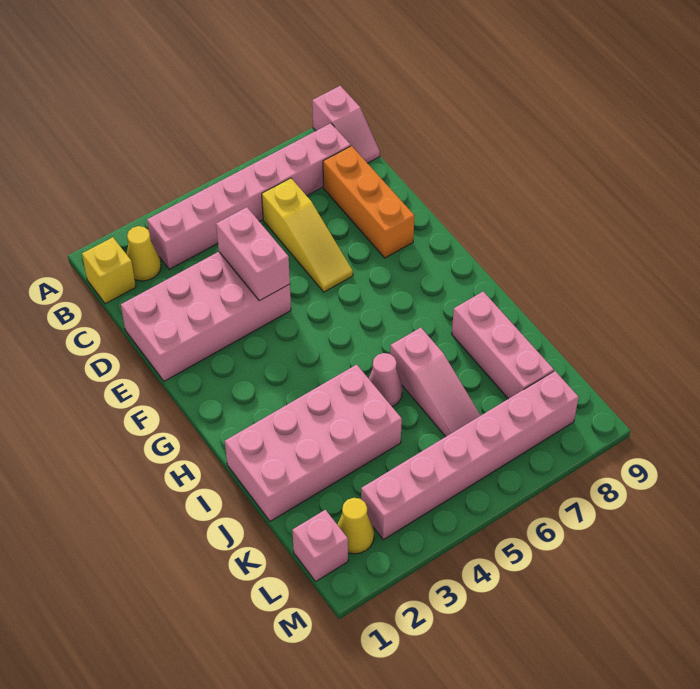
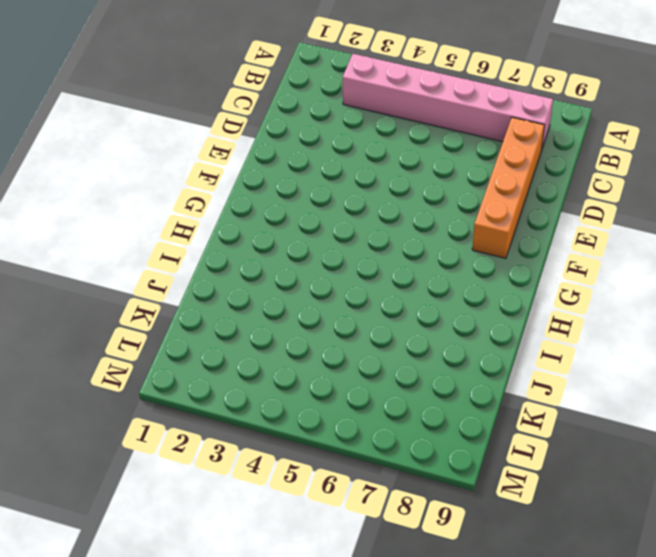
orange brick C8:F8 level 1 -> orange brick C8:E8 level 1
none -> pink slope A9:B9 level 1 top A
none -> yellow brick B1 level 1
none -> yellow cone B2 level 1

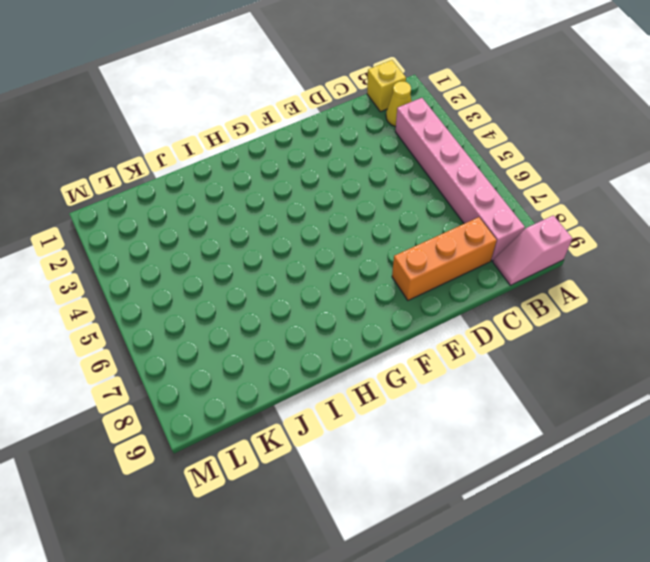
none -> yellow slope C6:E6 level 1 top C
none -> pink brick D1:E4 level 1
none -> pink brick I1:J4 level 1

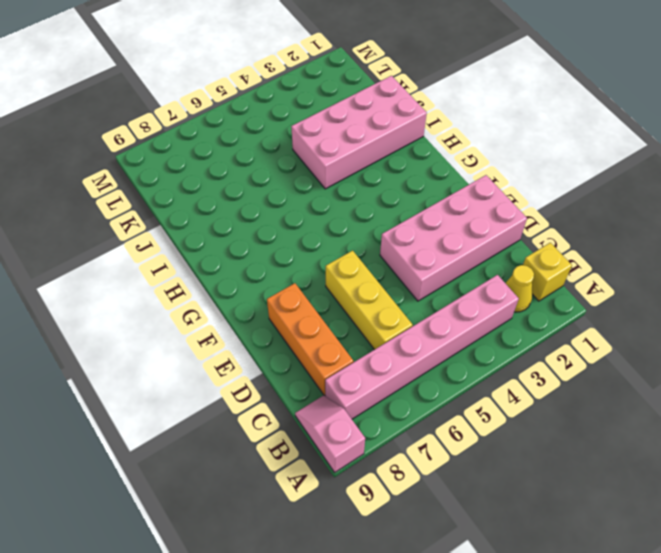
yellow brick C6:E6 level 1 -> yellow slope C6:E6 level 1 top C
none -> pink cone I5 level 1
none -> pink slope I6:K6 level 1 top I
none -> pink brick I8:K8 level 1

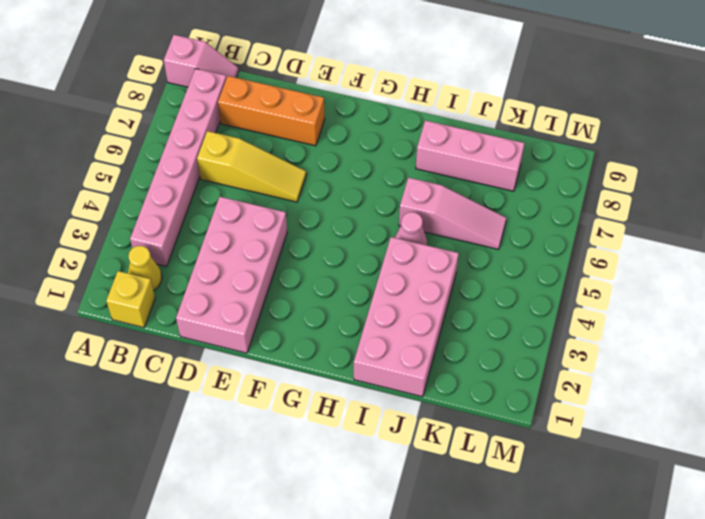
none -> pink brick L1 level 1
none -> yellow cone L2 level 1
none -> pink brick L3:L8 level 1

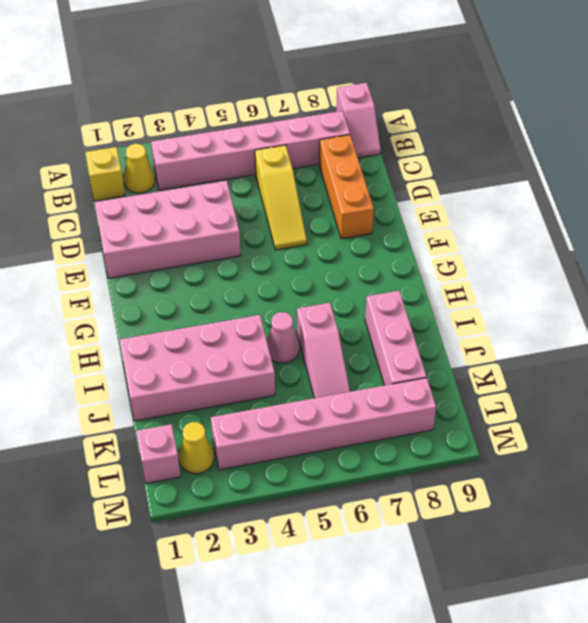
none -> pink brick D4:E4 level 2

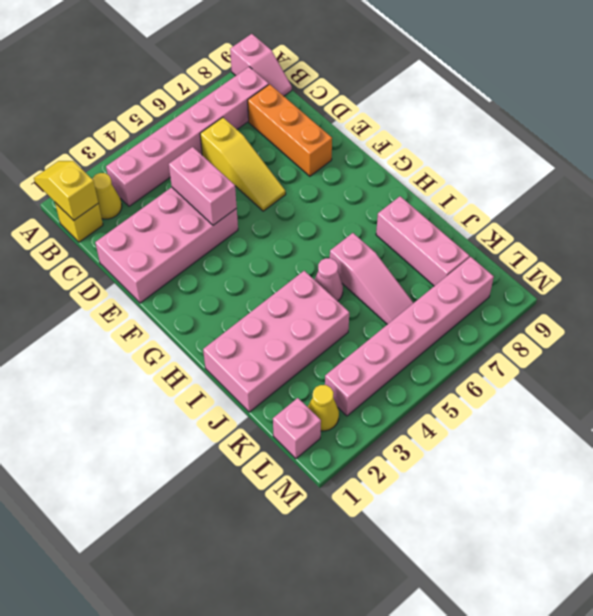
yellow slope A1:B1 level 2 top B -> none

